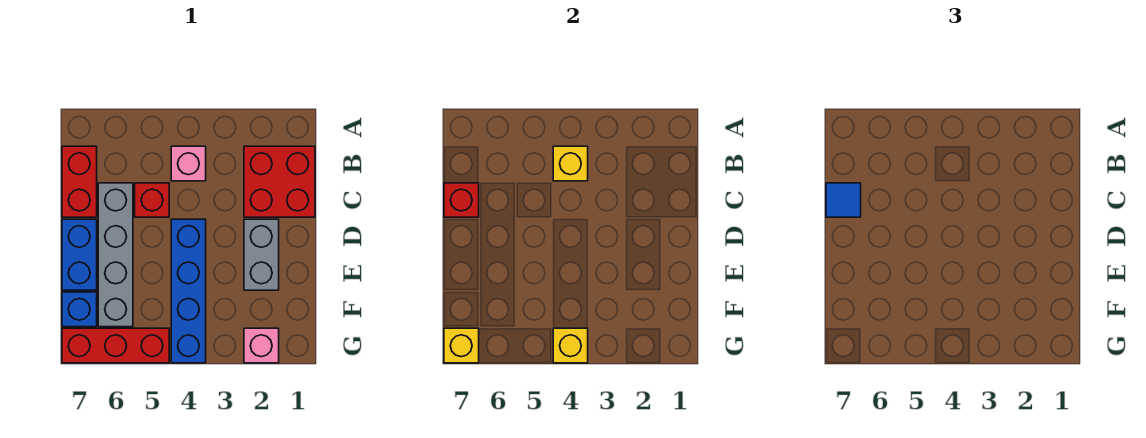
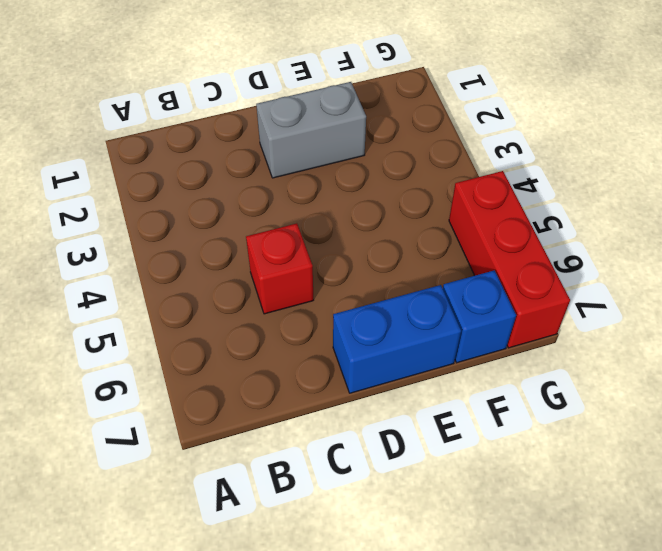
none -> red brick B1:C2 level 1
none -> pink brick B4 level 1
none -> red brick B7:C7 level 1

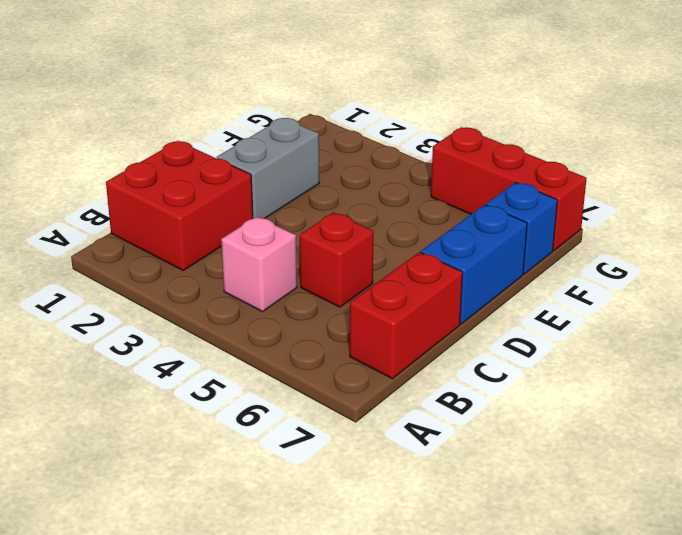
none -> grey brick C6:F6 level 1
none -> blue brick D4:G4 level 1
none -> pink brick G2 level 1

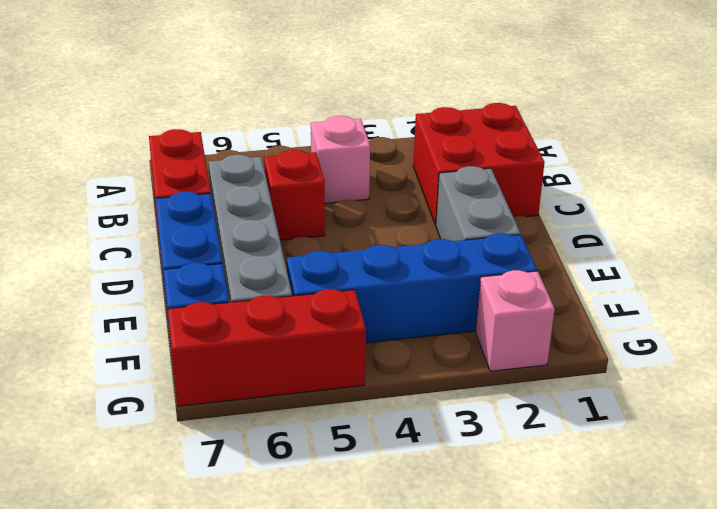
blue brick F2:F5 level 1 -> blue brick D4:G4 level 1
none -> yellow brick B4 level 2
none -> red brick C7 level 2
none -> yellow brick G4 level 2

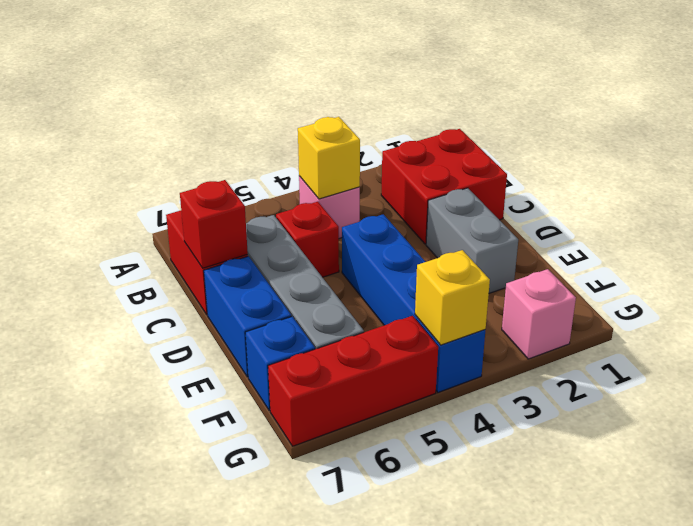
none -> yellow brick G7 level 2
none -> blue tile C7 level 3

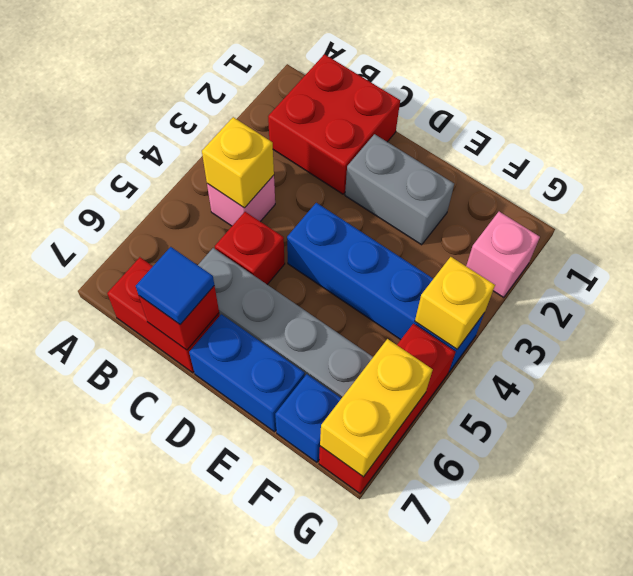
yellow brick G6:G7 level 2 -> yellow brick G7 level 2

